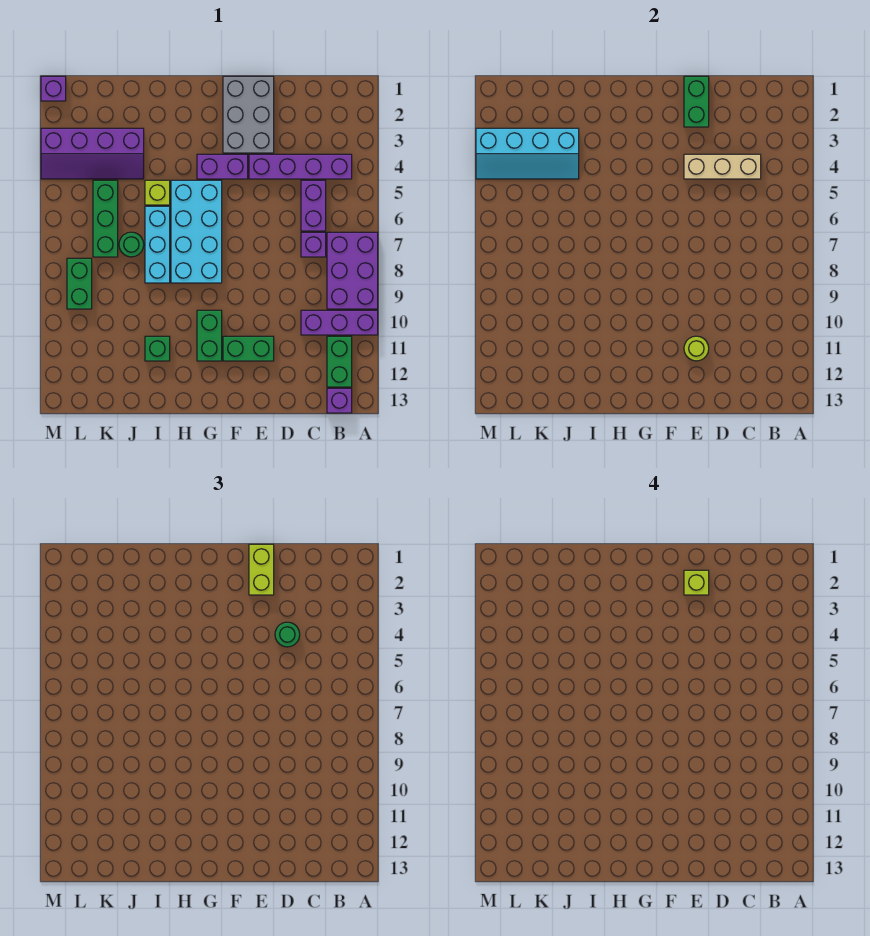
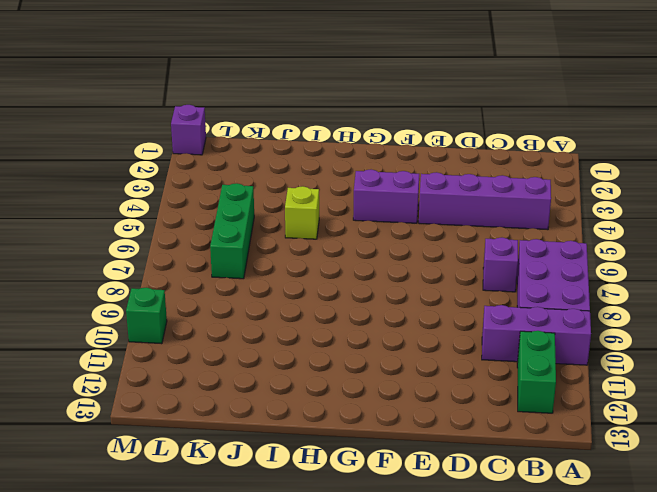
green brick M10 level 1 -> green brick I11 level 1
none -> purple brick B13 level 1
none -> purple brick C5:C6 level 1
none -> grey brick E1:F3 level 1

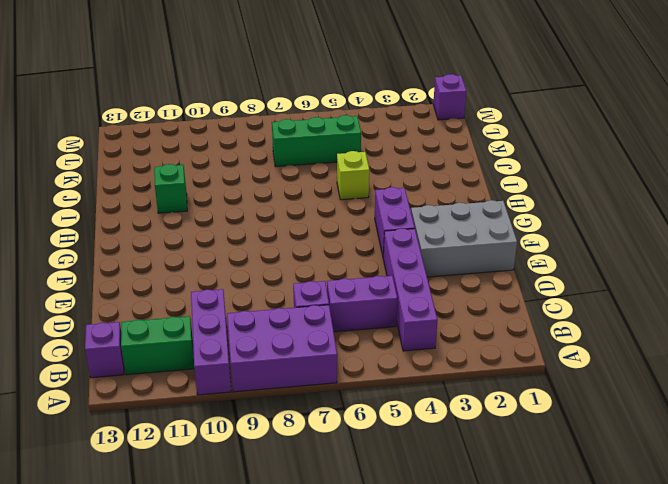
none -> green brick E11:F11 level 1
none -> cyan brick G5:H8 level 1
none -> green brick G10:G11 level 1

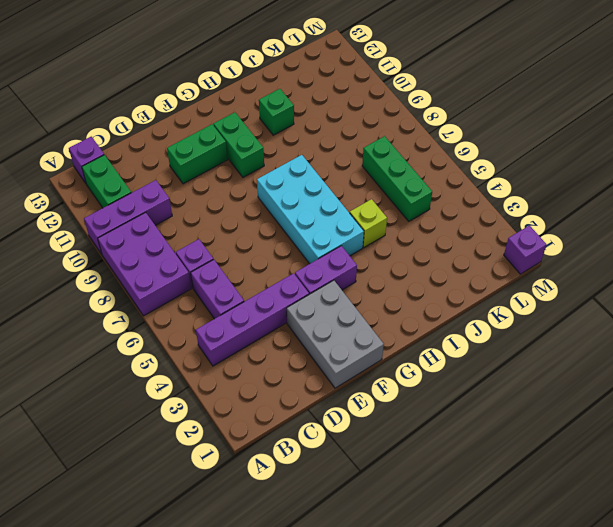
none -> cyan brick I6:I8 level 1
none -> purple slope J3:M4 level 1 top 3
none -> green round brick J7 level 1

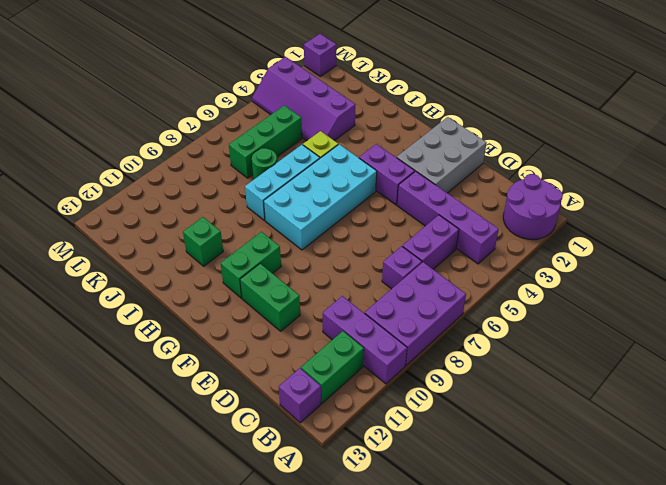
purple round brick A1:B2 level 1 -> none
none -> green brick L8:L9 level 1
none -> tan brick C4:E4 level 2
none -> green brick E1:E2 level 2

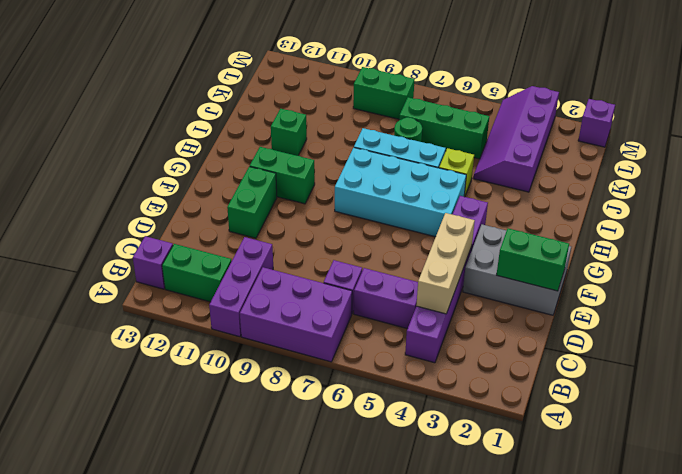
none -> lime round brick E11 level 2
none -> cyan slope J3:M4 level 2 top 3
none -> green round brick D4 level 3

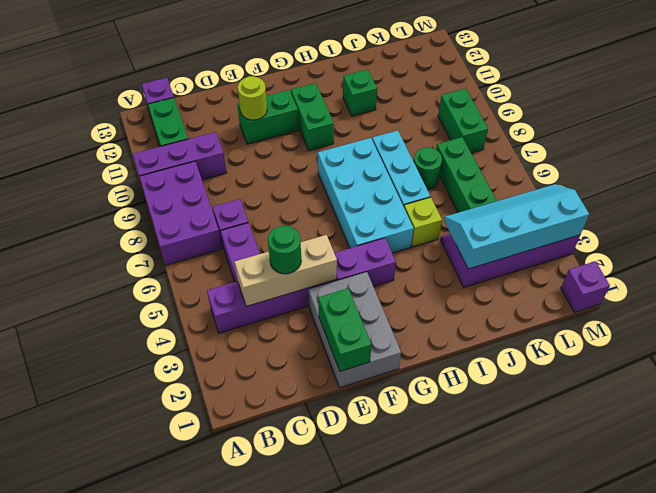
none -> lime brick E1:E2 level 3
none -> lime brick E2 level 4

